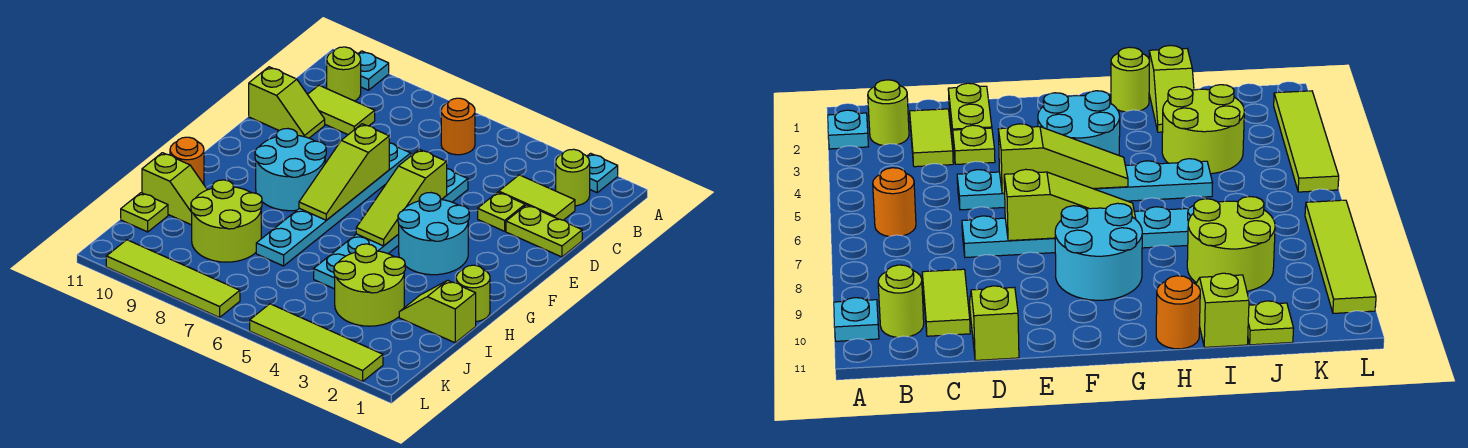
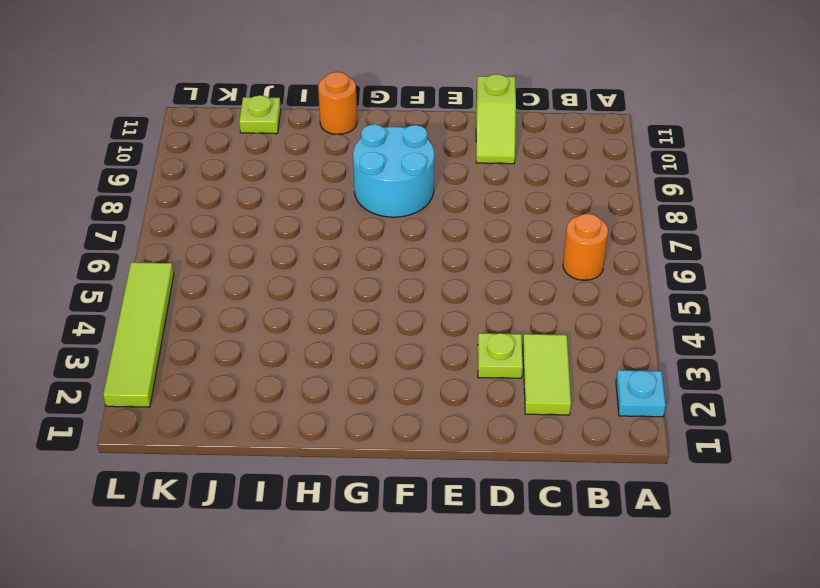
none -> cyan plate A10 level 1
none -> lime round brick B2 level 1
none -> lime round brick B10 level 1

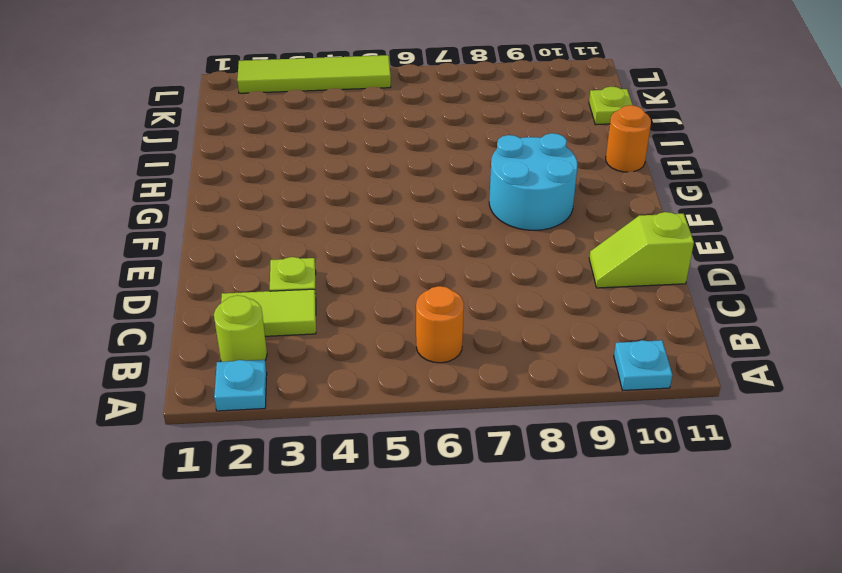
none -> lime round brick B10 level 1
none -> lime tile C9:C10 level 1
none -> lime plate D1:D2 level 1

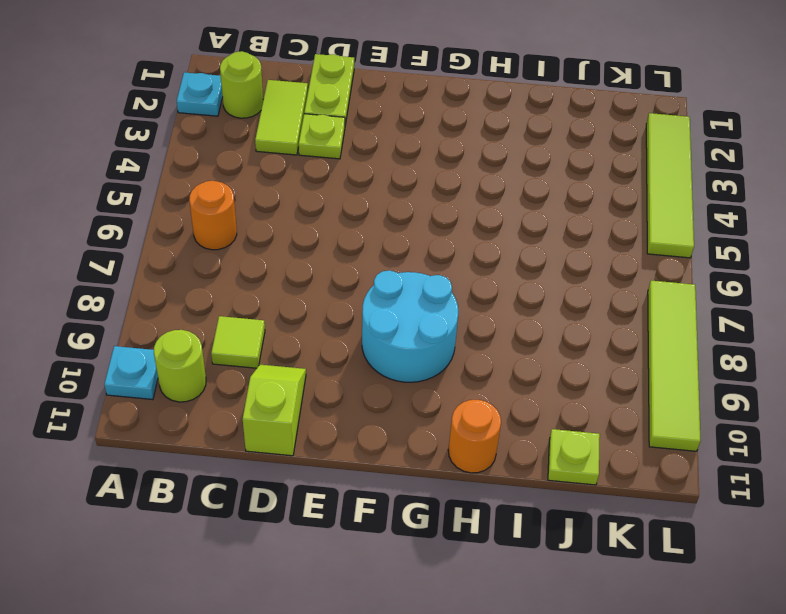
lime tile C9 level 1 -> lime tile C9:C10 level 1
none -> cyan plate D5:I5 level 1
none -> cyan plate D7:I7 level 1
none -> cyan round brick F3:G4 level 1

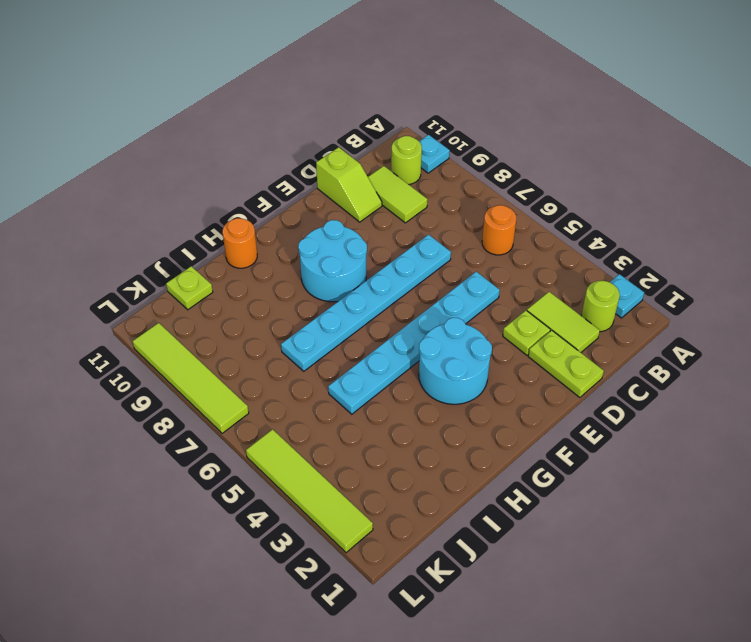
none -> lime round brick H1 level 1
none -> lime slope I1:I2 level 1 top 1
none -> lime round brick I3:J4 level 1

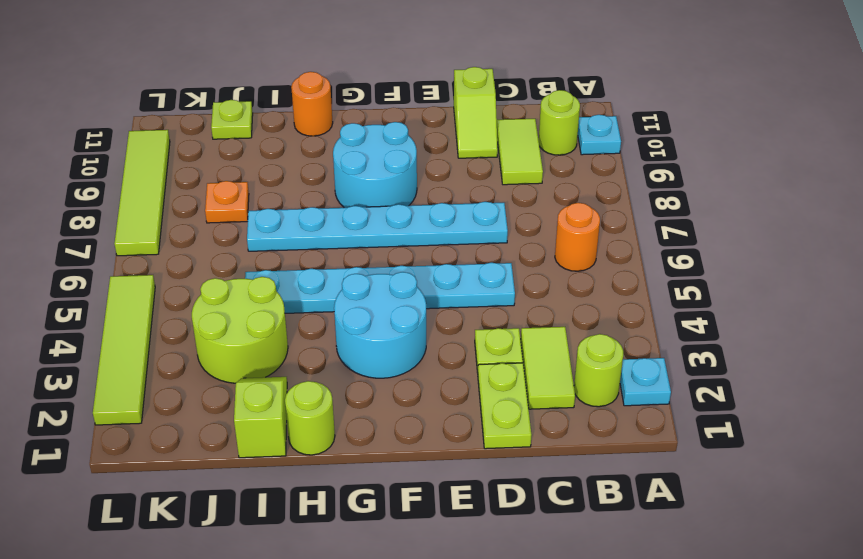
orange plate J8 level 1 -> lime round brick I8:J9 level 1
none -> lime slope I10:I11 level 1 top 11
none -> lime slope E5:G5 level 2 top E
none -> lime slope E7:G7 level 2 top E

